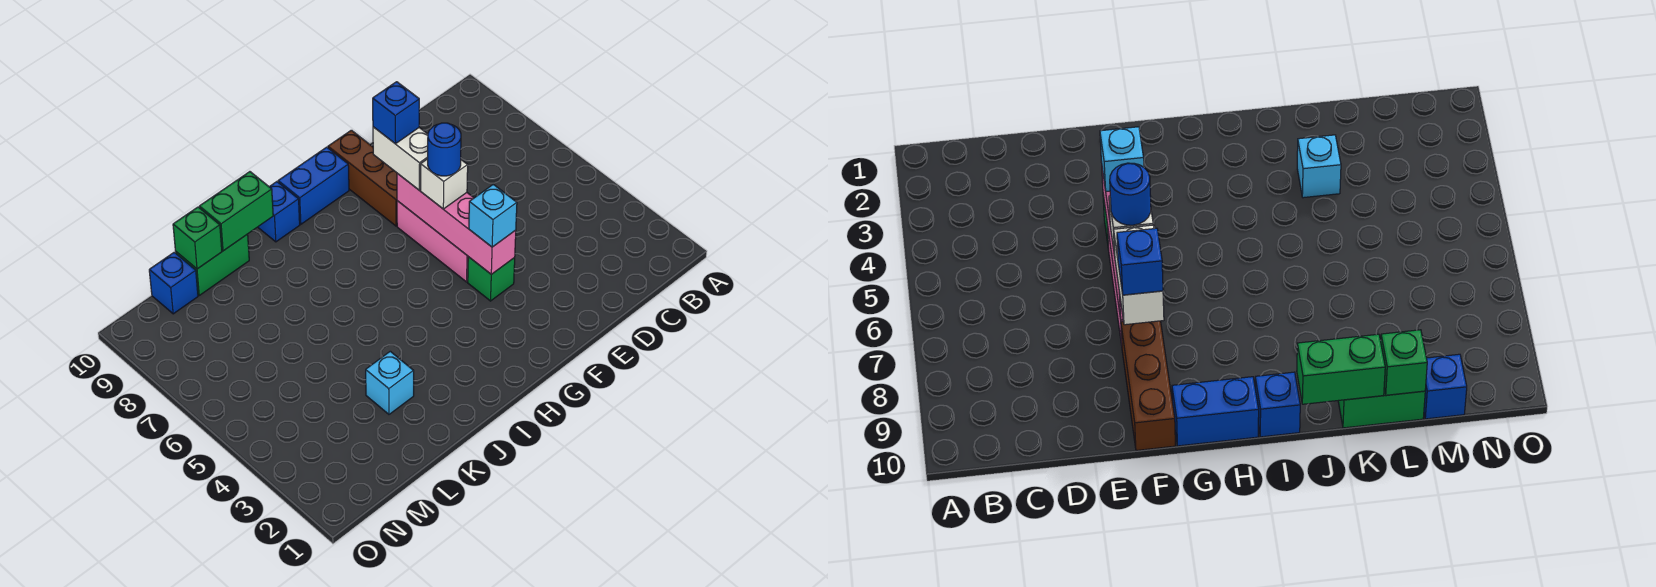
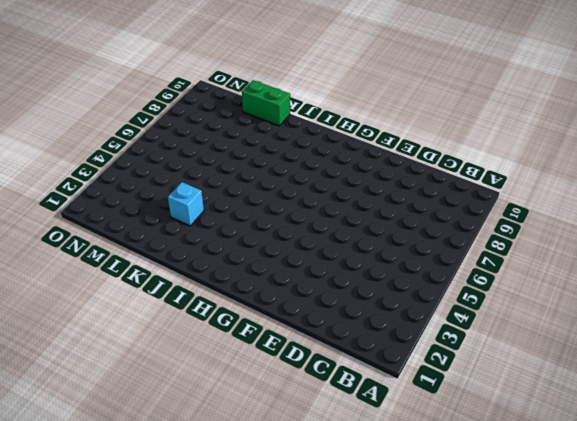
none -> green brick F4 level 1
none -> pink brick F5:F7 level 1
none -> brown brick F8:F10 level 1

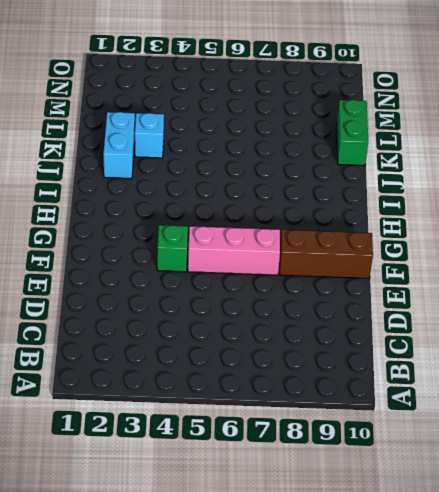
cyan brick J2:K2 level 1 -> none
none -> blue brick G10:H10 level 1
none -> blue brick I10 level 1
none -> blue brick M10 level 1

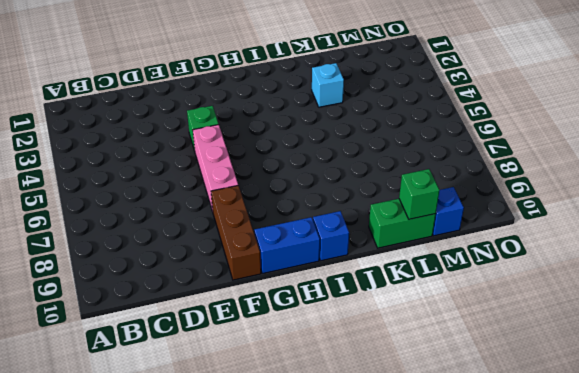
none -> pink brick F4:F7 level 2
none -> green brick J10:K10 level 2
none -> cyan brick F4 level 3

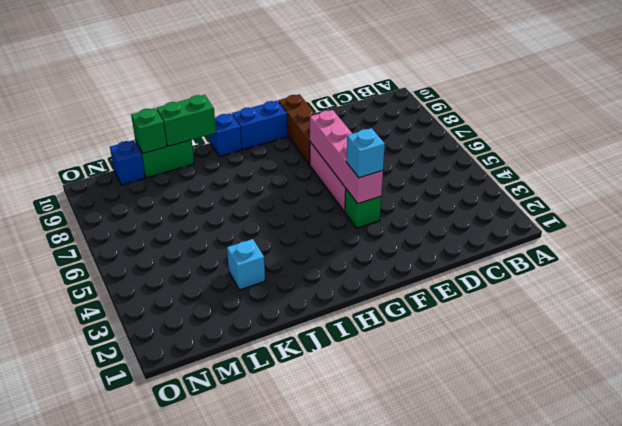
none -> white brick F6 level 3
none -> white brick F7:F8 level 3
none -> blue round brick F6 level 4

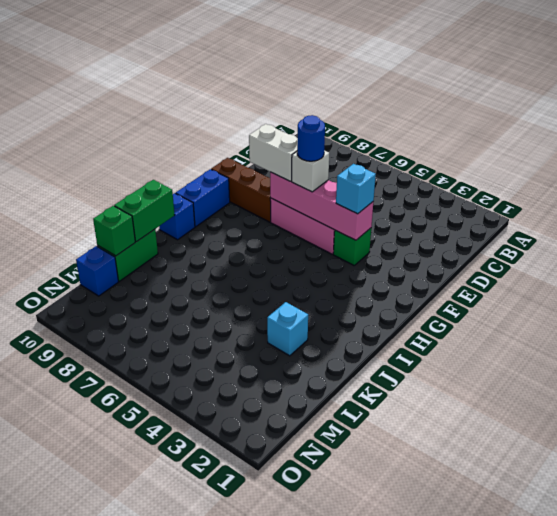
none -> blue brick F8 level 4

